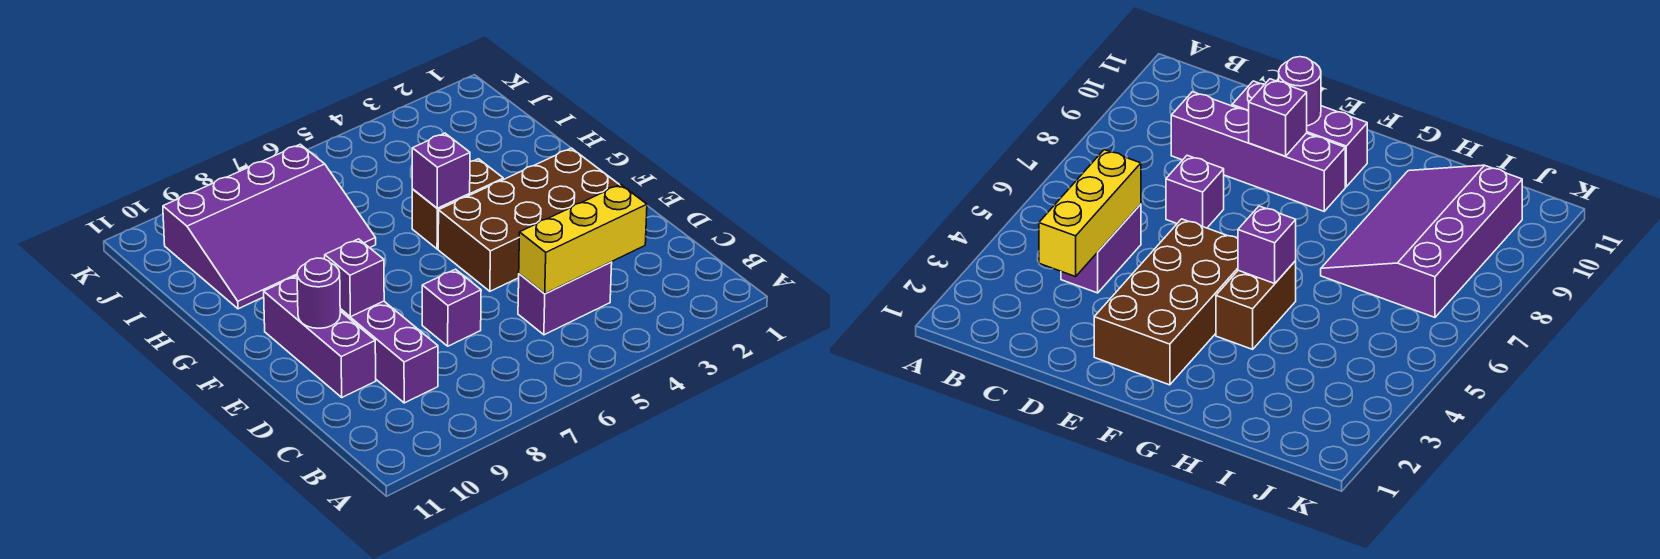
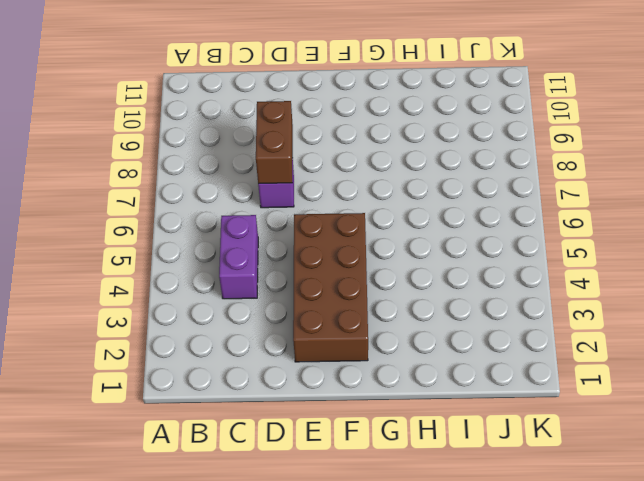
brown brick D7:D8 level 2 -> brown brick G4:G5 level 1
none -> purple brick C9:F9 level 1
none -> purple brick D10:F10 level 1

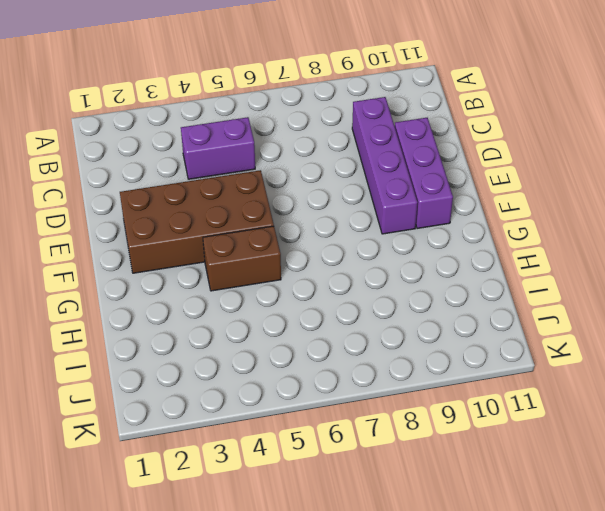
none -> purple brick D7 level 1
none -> purple slope H7:J10 level 1 top J

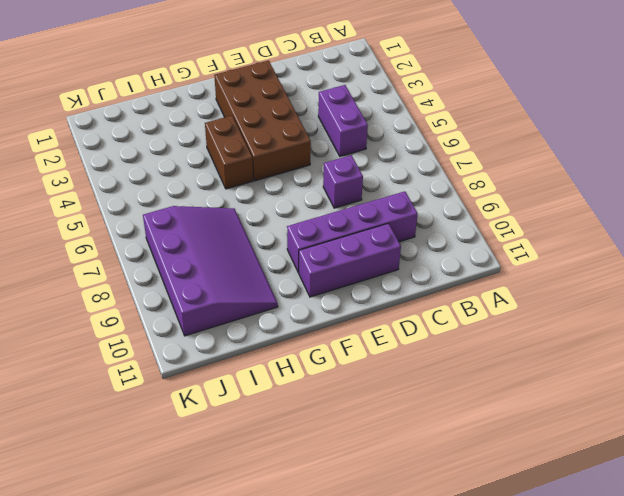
none -> yellow brick C3:C5 level 2
none -> purple brick E9 level 2

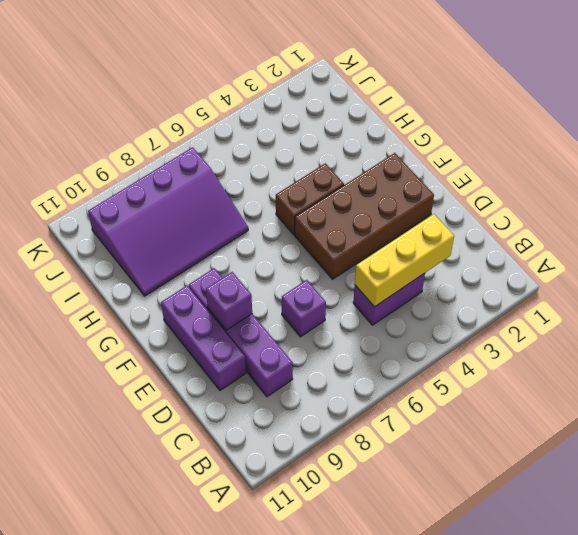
none -> purple round brick E10 level 2
none -> purple brick G5 level 2

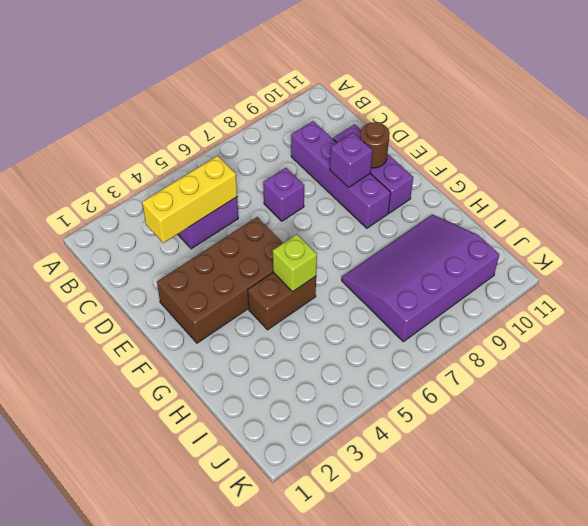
brown round brick E10 level 2 -> purple round brick E10 level 2
lime brick G5 level 2 -> purple brick G5 level 2

